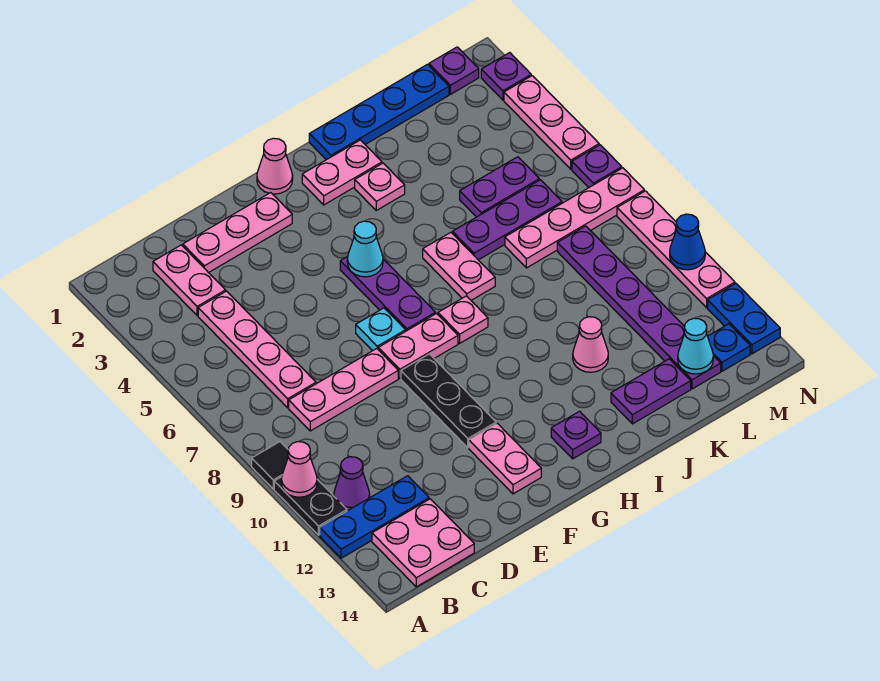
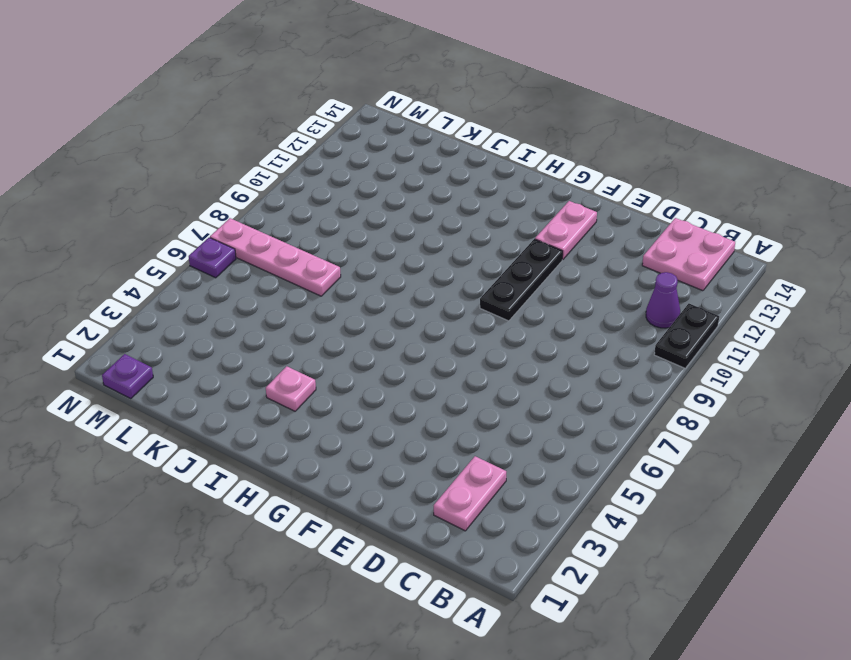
none -> black tile A9 level 1
none -> blue plate A12:C12 level 1
none -> pink plate C4:C7 level 1
none -> pink plate C8:E8 level 1

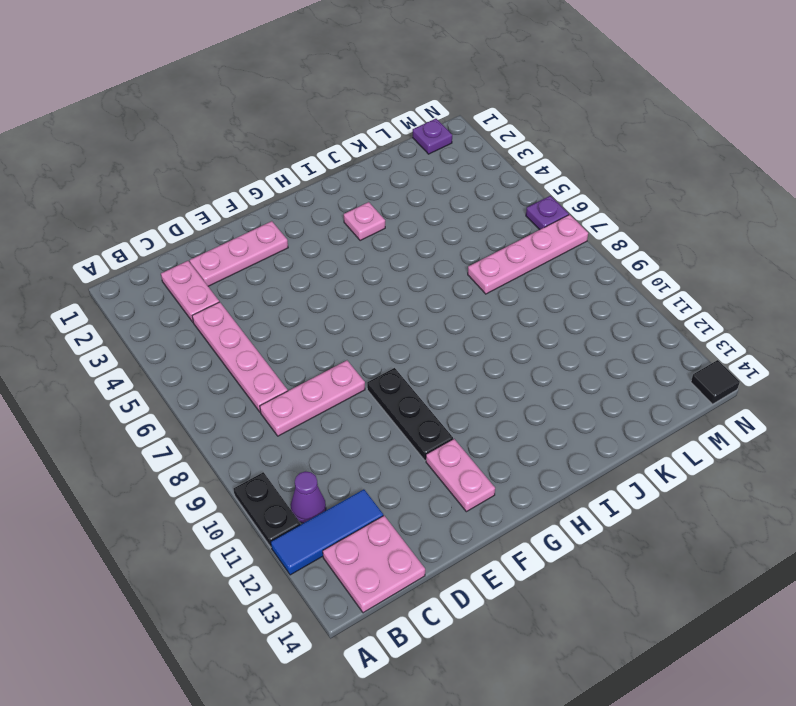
blue tile A12:C12 level 1 -> blue plate A12:C12 level 1
black tile N14 level 1 -> black tile A9 level 1
none -> cyan plate F7 level 1
none -> pink plate F8:G8 level 1
none -> pink cone G1 level 1
none -> purple plate G5:G7 level 1

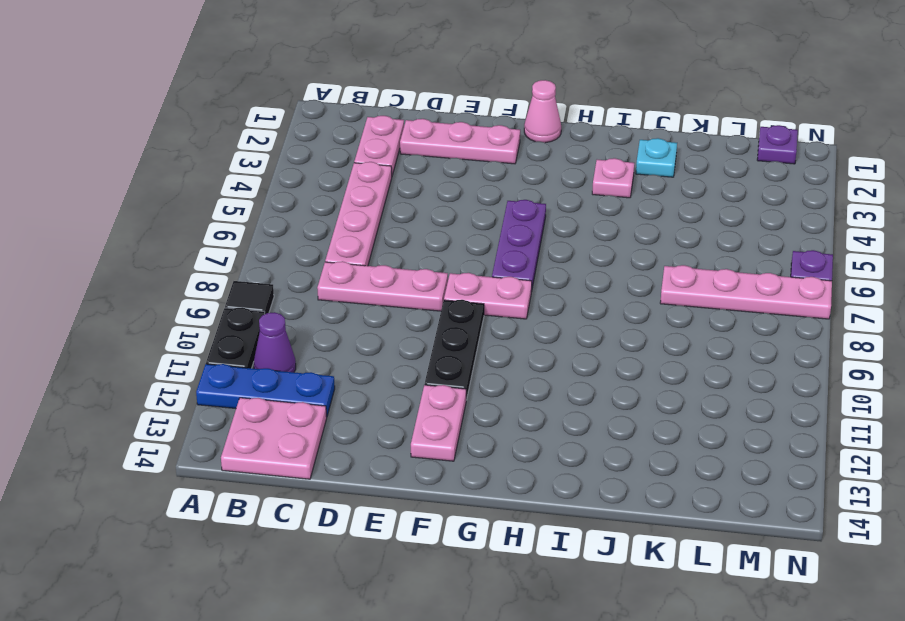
cyan plate J2 level 1 -> cyan plate F7 level 1
none -> pink plate H2:I2 level 1
none -> pink plate H8 level 1
none -> purple plate H13 level 1
none -> blue plate I1:L1 level 1

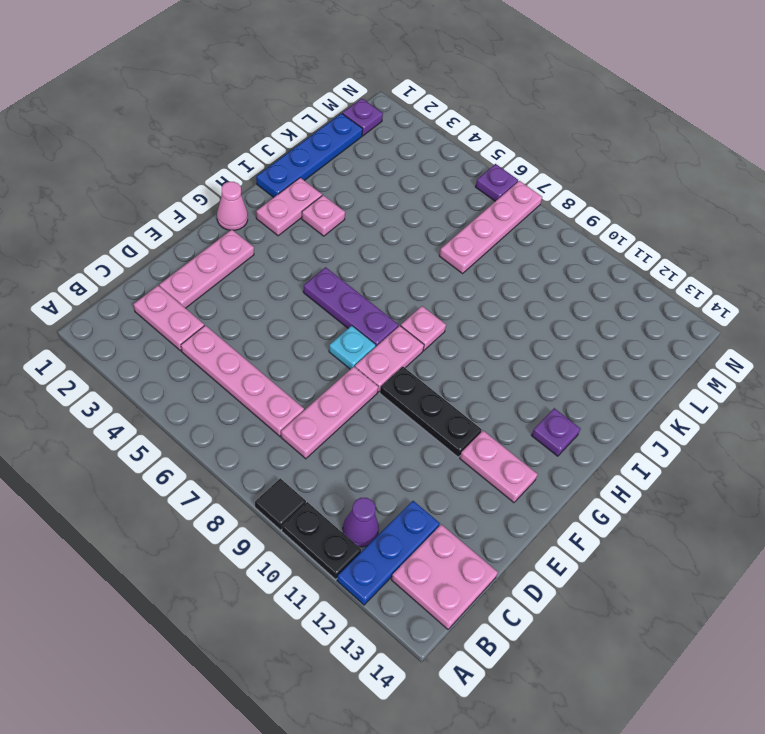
none -> pink plate I6:I7 level 1
none -> purple plate J6:L6 level 1
none -> pink cone J11 level 1
none -> purple plate J13:K13 level 1

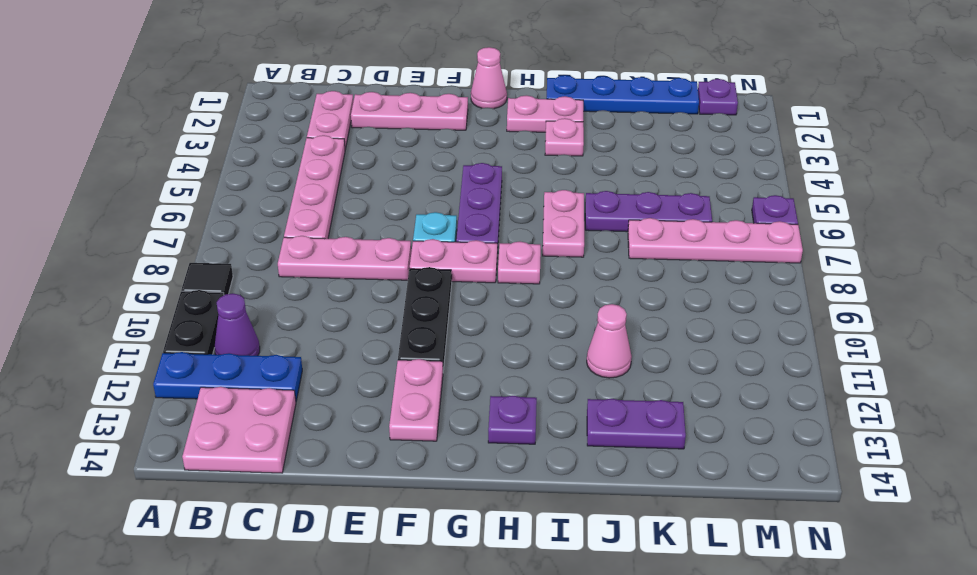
none -> purple plate K5:L5 level 1
none -> purple plate L8:L13 level 1
none -> blue plate M13 level 1
none -> purple plate N2 level 1

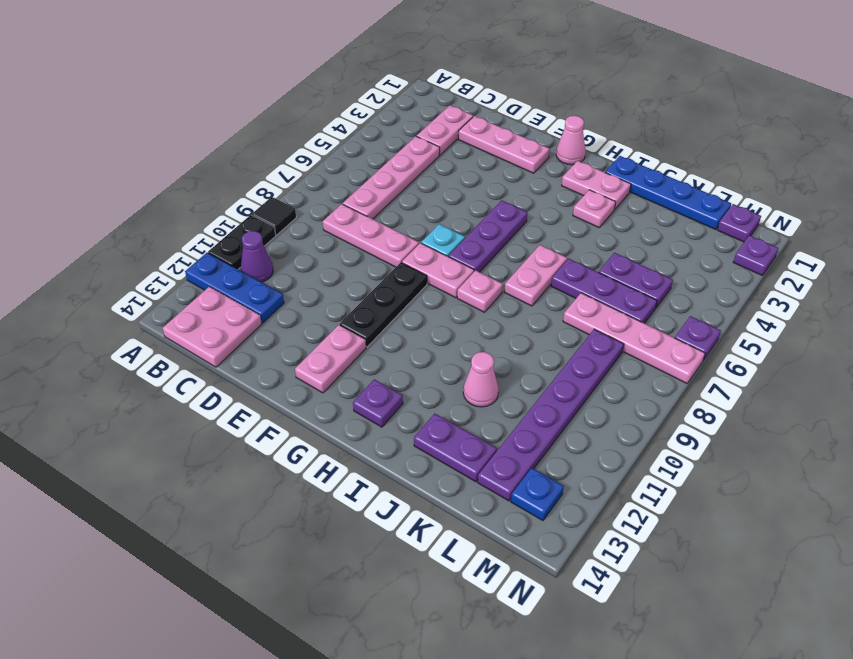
none -> pink plate N3:N5 level 1
none -> pink plate N8:N11 level 1
none -> blue plate N12:N13 level 1
none -> pink cone A10 level 2

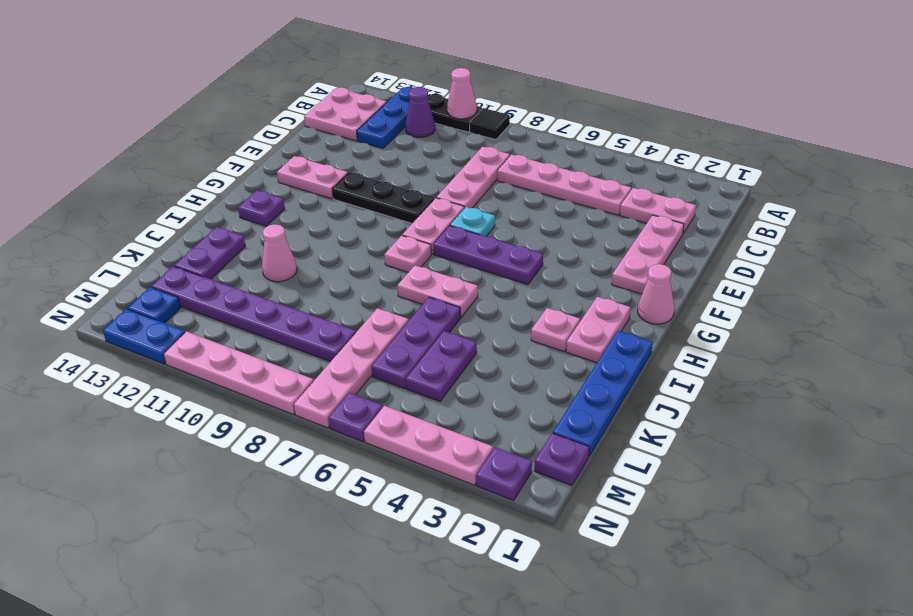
none -> cyan cone G5 level 2
none -> cyan cone L13 level 2
none -> blue cone N10 level 2

